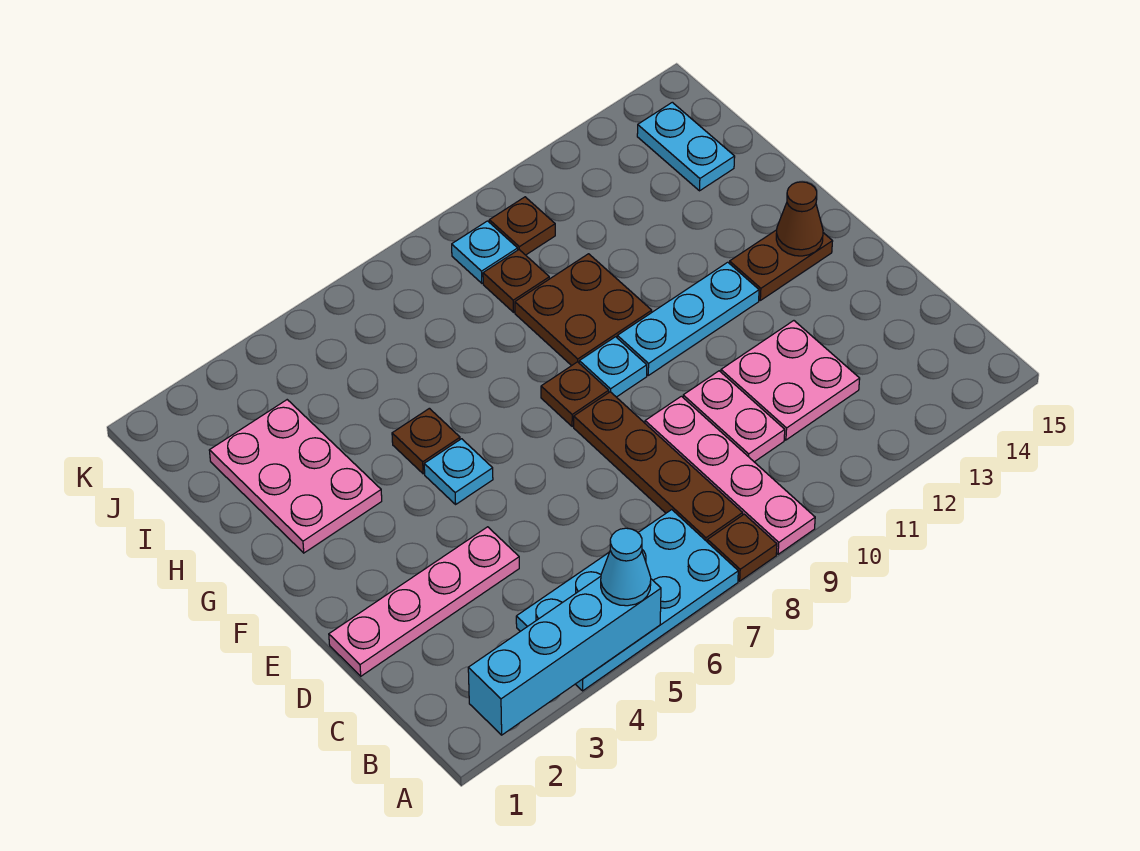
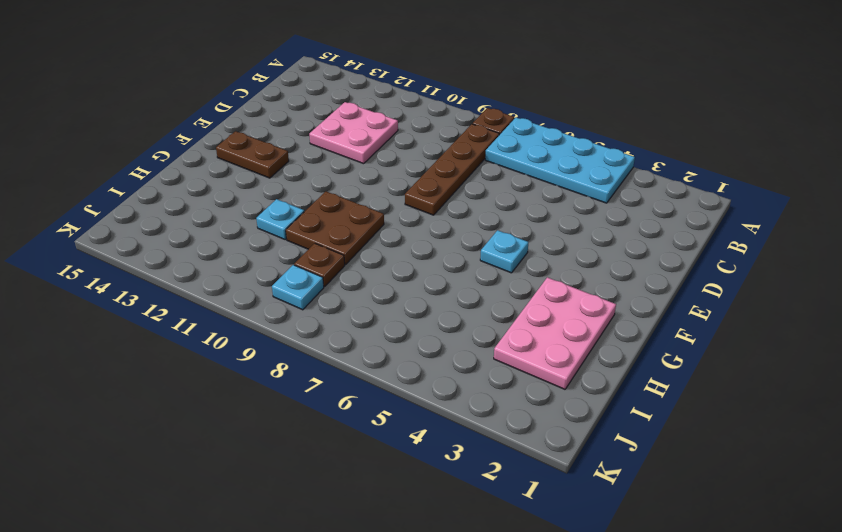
cyan plate H11 level 1 -> cyan plate F9 level 1
none -> pink plate A9:D9 level 1
none -> pink plate C10:D10 level 1
none -> pink plate D1:D4 level 1

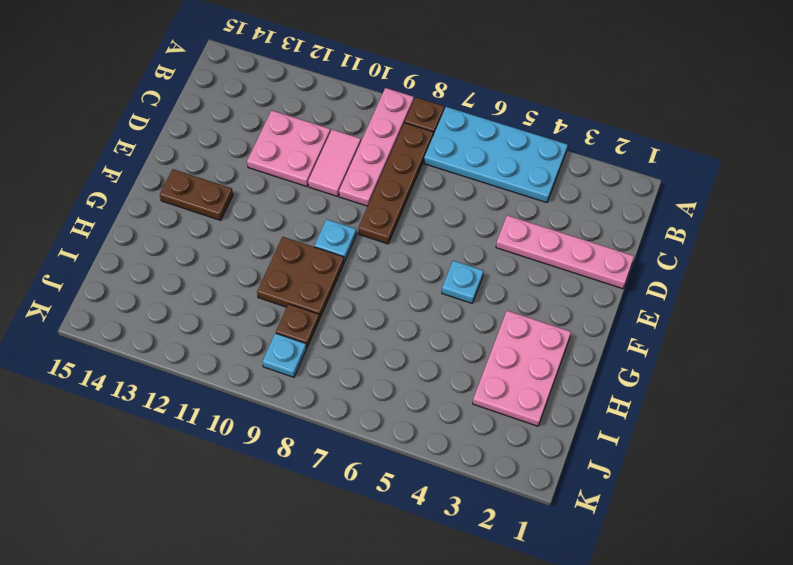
pink tile C10:D10 level 1 -> pink plate C10:D10 level 1
none -> brown plate F8 level 1
none -> cyan plate F10:F12 level 1
none -> brown plate G5 level 1

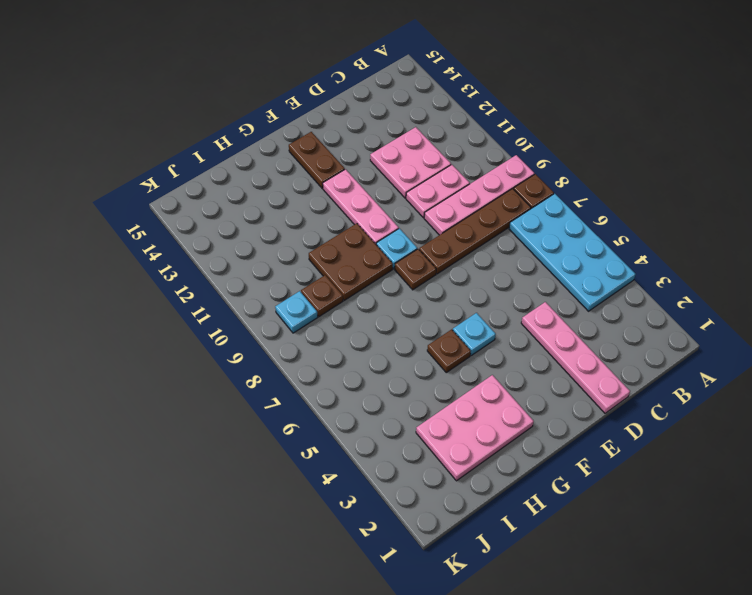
pink plate F10:F12 level 1 -> cyan plate F10:F12 level 1
none -> cyan plate I14:J14 level 1
none -> brown plate J10 level 1
none -> cyan brick A2:A5 level 2

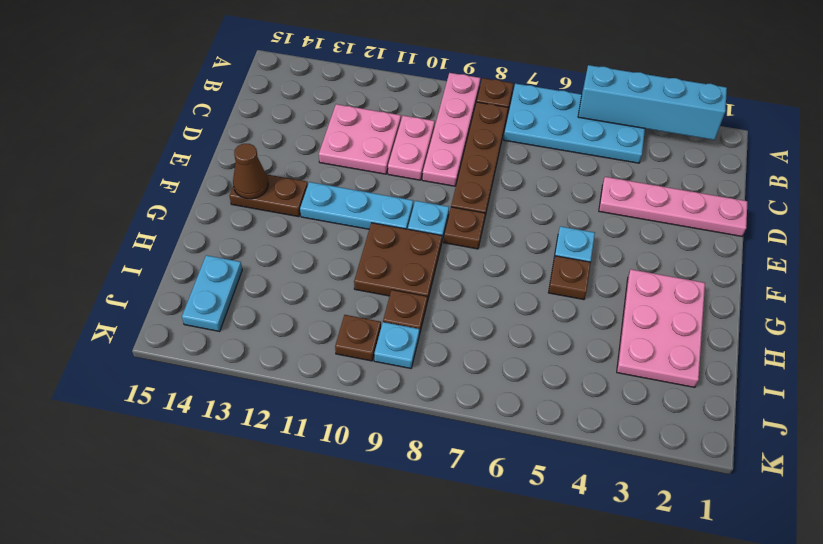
none -> cyan cone A5 level 3

